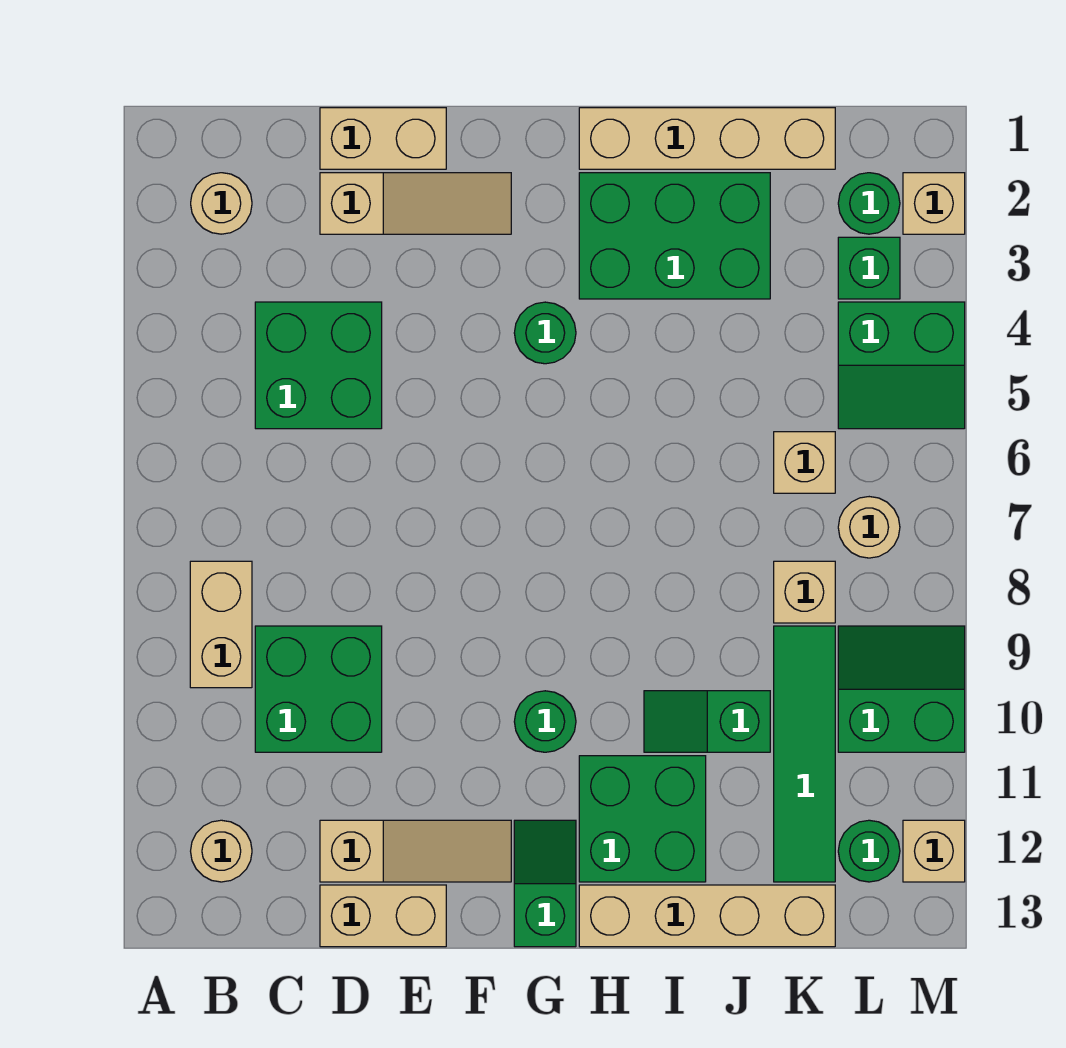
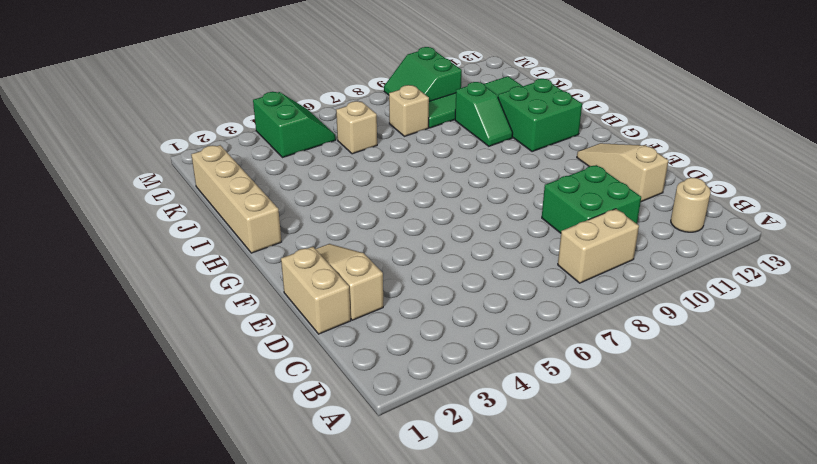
none -> tan round brick B2 level 1
none -> green brick C4:D5 level 1
none -> tan brick D13:E13 level 1

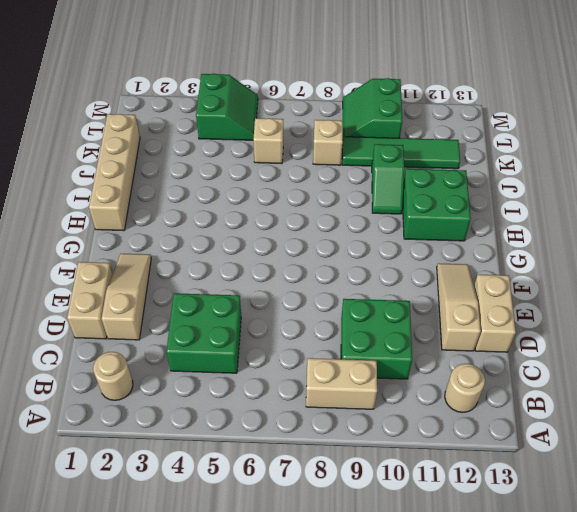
none -> green round brick G4 level 1
none -> green round brick G10 level 1
none -> green slope G12:G13 level 1 top 13

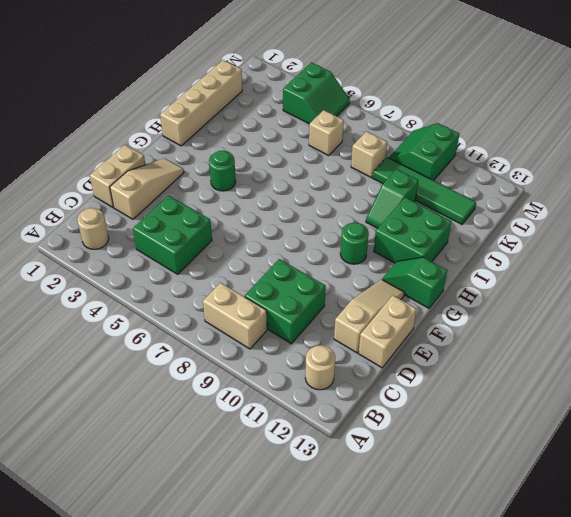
none -> green brick H2:J3 level 1
none -> tan brick H13:K13 level 1
none -> green round brick L2 level 1

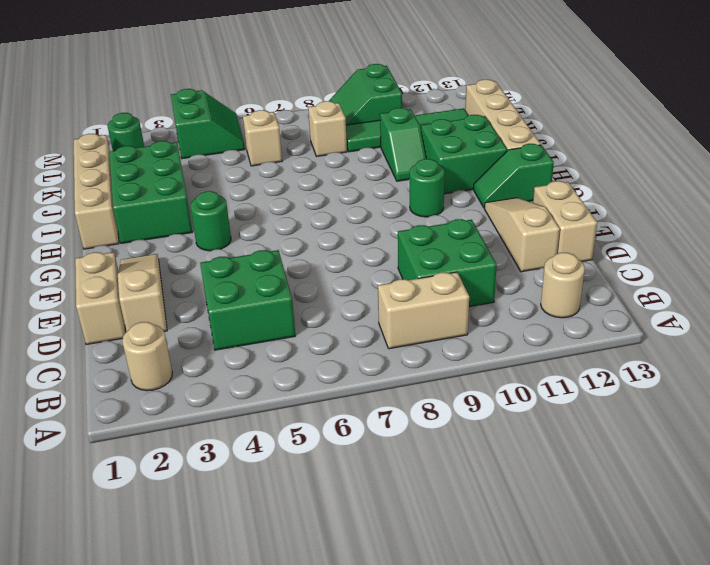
none -> green brick L3 level 1
none -> tan round brick L7 level 1
none -> green round brick L12 level 1

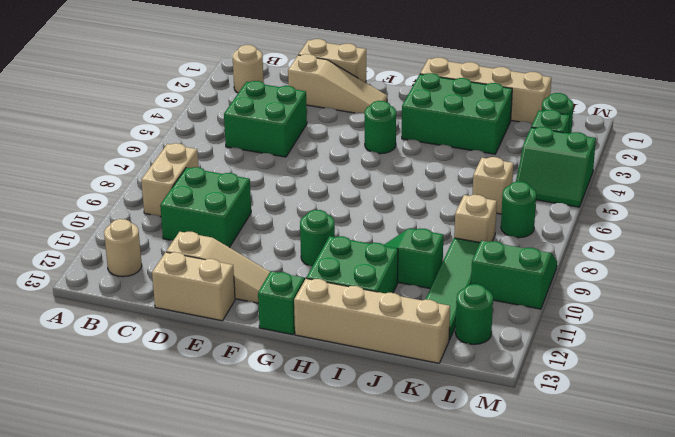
green round brick L7 level 1 -> tan round brick L7 level 1
none -> tan brick M2 level 1
none -> tan brick M12 level 1

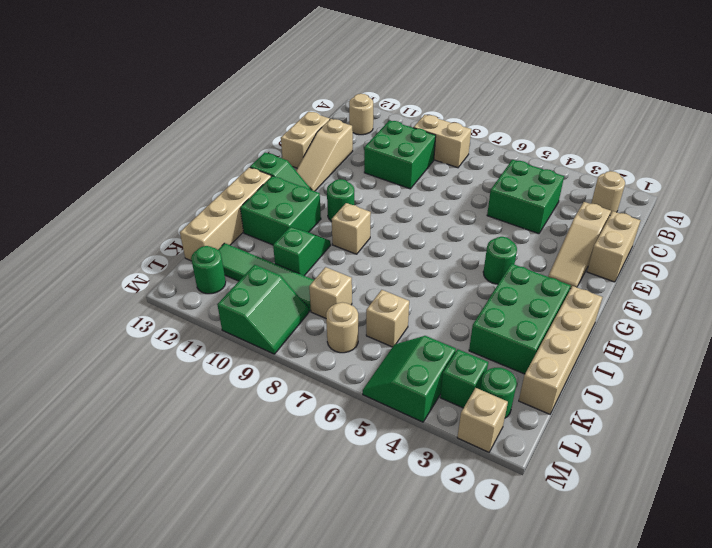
tan brick H9 level 1 -> tan brick M12 level 1

